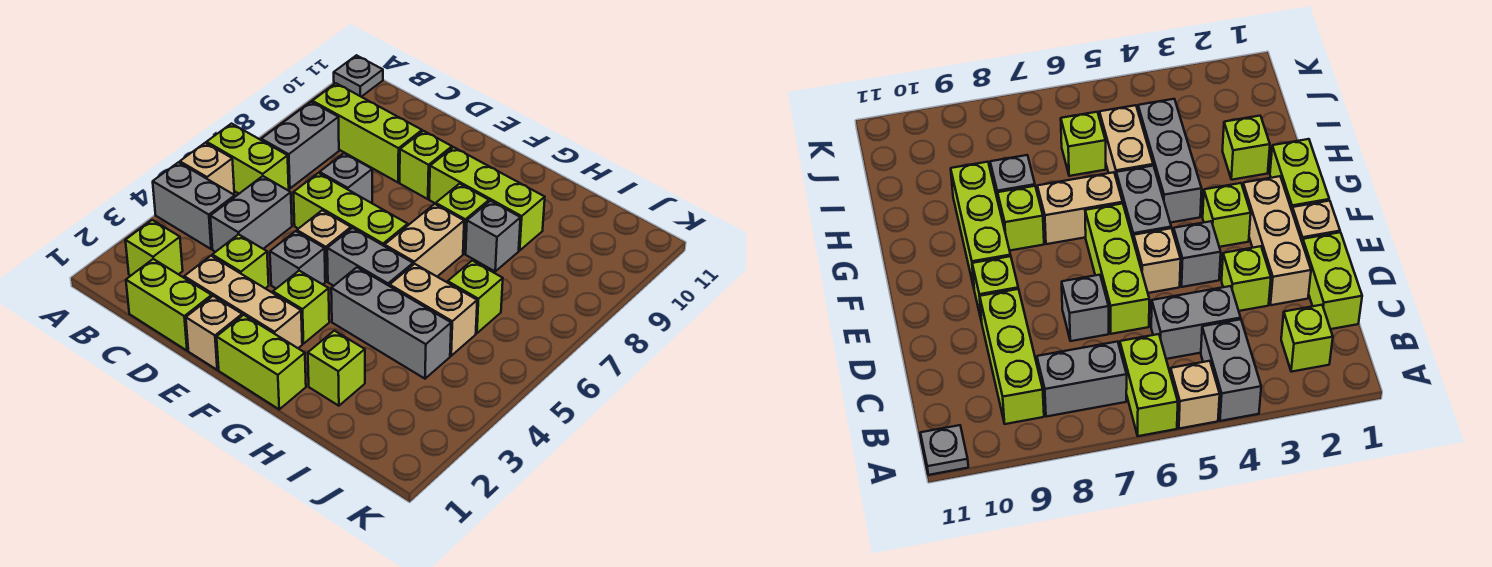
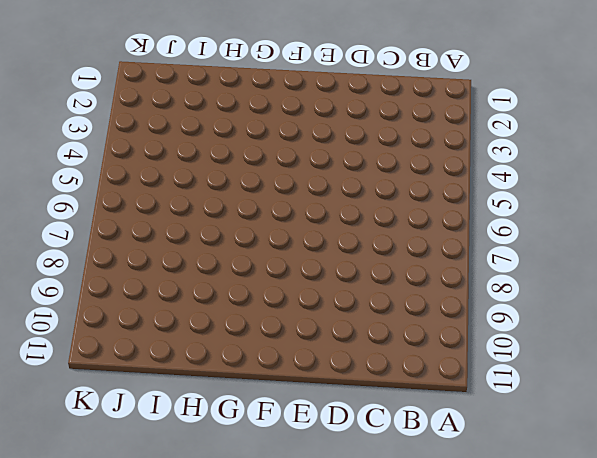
none -> grey brick A4:B4 level 1
none -> tan brick A5 level 1
none -> lime brick A6:B6 level 1

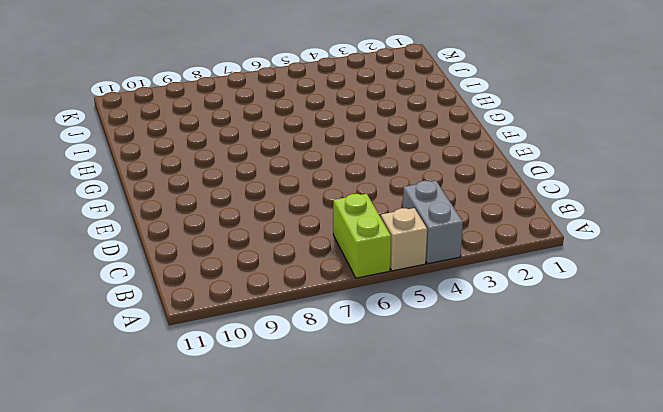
none -> grey plate A11 level 1
none -> lime brick B2 level 1
none -> grey brick B7:B8 level 1

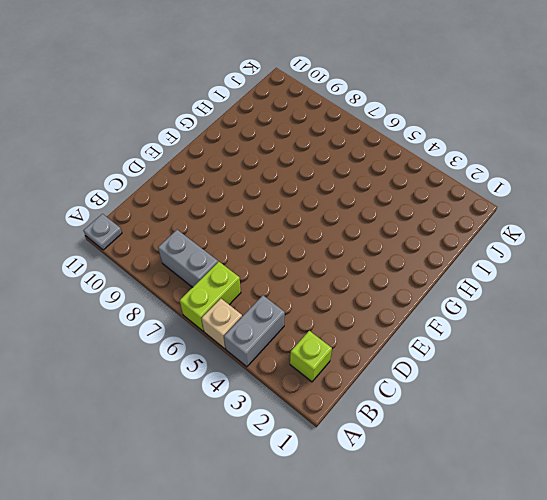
none -> lime brick B9:D9 level 1
none -> lime brick C1:D1 level 1
none -> grey brick C4:C5 level 1

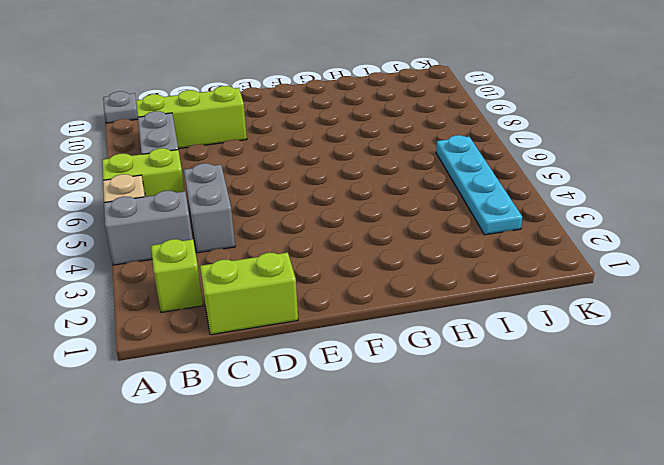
cyan plate J3:J6 level 1 -> none
none -> tan brick D2:F2 level 1
none -> lime brick D3 level 1
none -> lime brick D6:F6 level 1

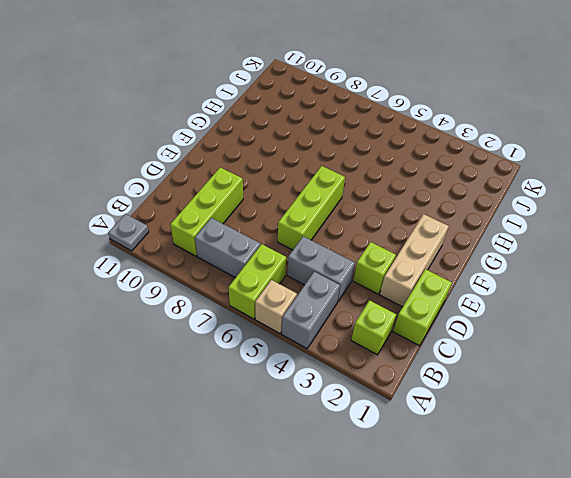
none -> grey brick D7 level 1
none -> tan brick E1 level 1
none -> grey brick E4 level 1

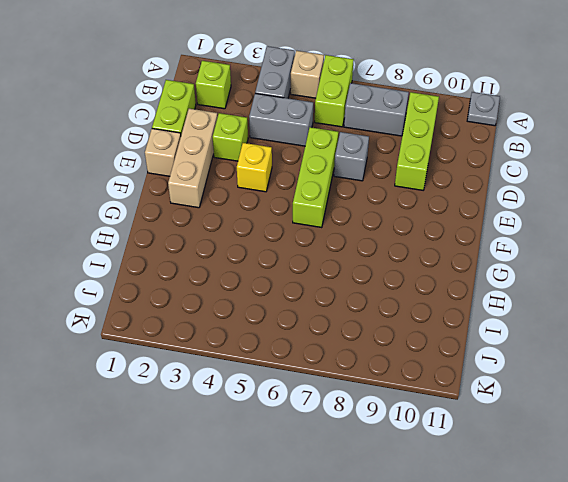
yellow brick E4 level 1 -> grey brick E4 level 1
none -> tan brick E5 level 1
none -> lime brick E9 level 1
none -> lime brick F1:G1 level 1

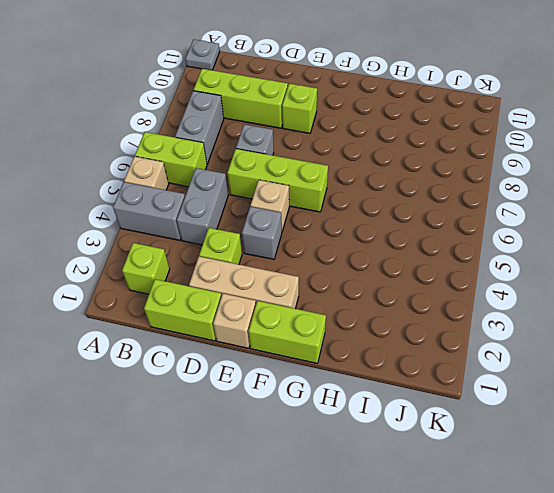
none -> lime brick F3 level 1
none -> grey brick F5:G5 level 1
none -> lime brick F9:H9 level 1

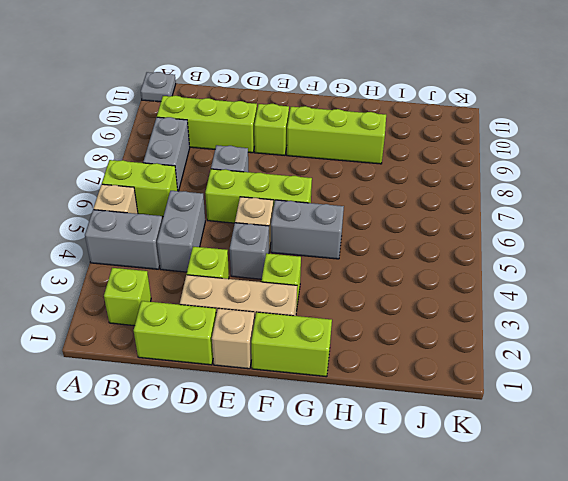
none -> grey brick G4:I4 level 1
none -> tan brick G6:G7 level 1
none -> lime brick G8 level 1

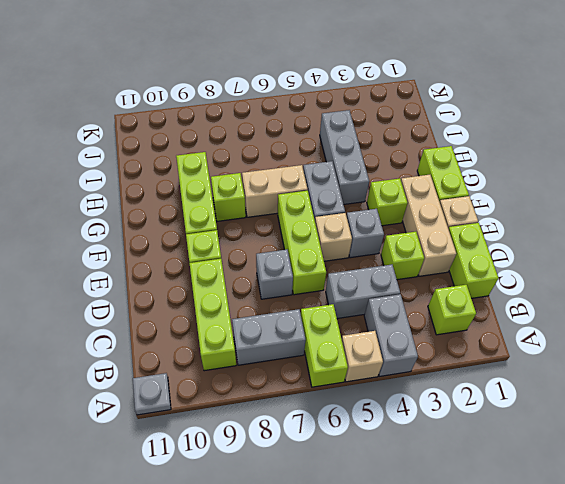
none -> lime brick H2 level 1
none -> tan brick H5:I5 level 1
none -> grey brick H8 level 1

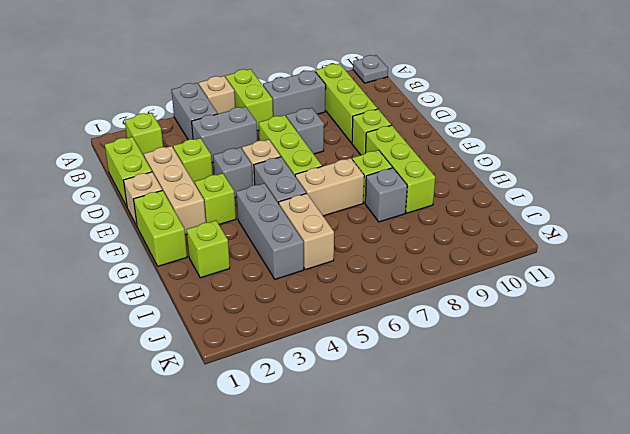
none -> lime brick I6 level 1

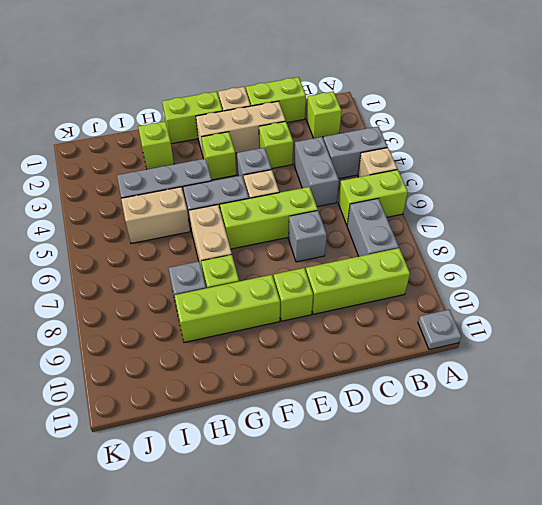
none -> lime brick I6 level 1

